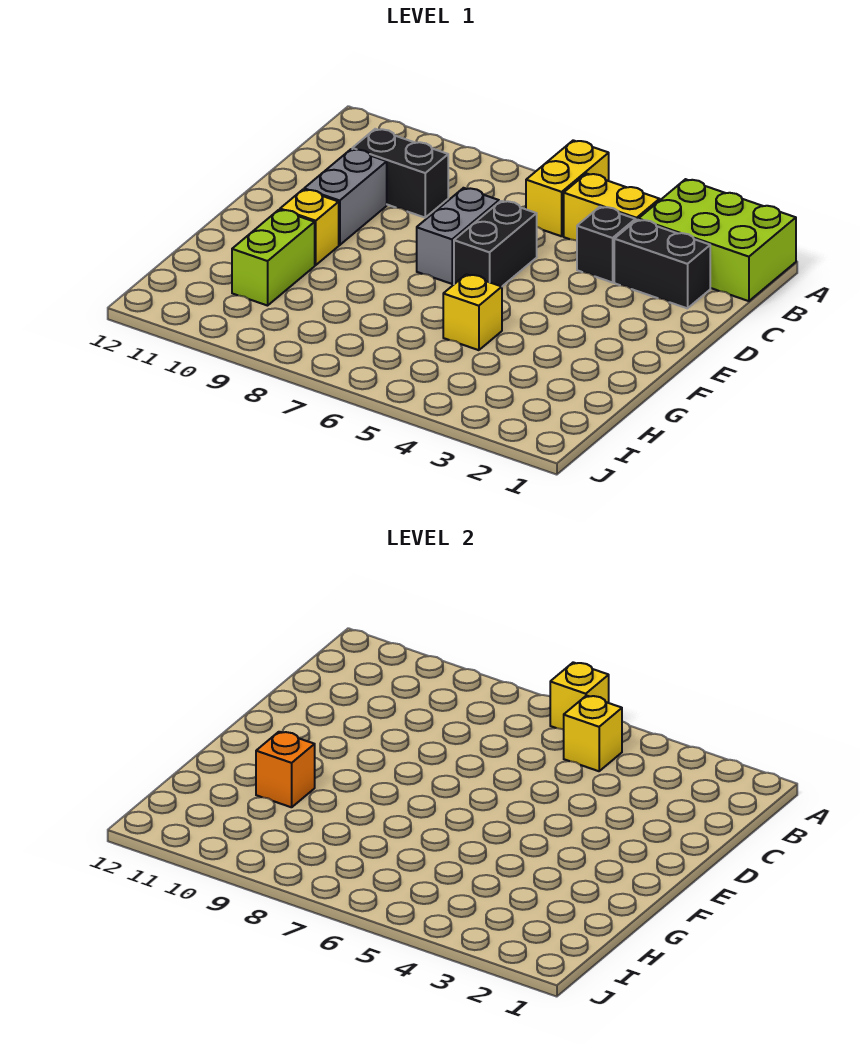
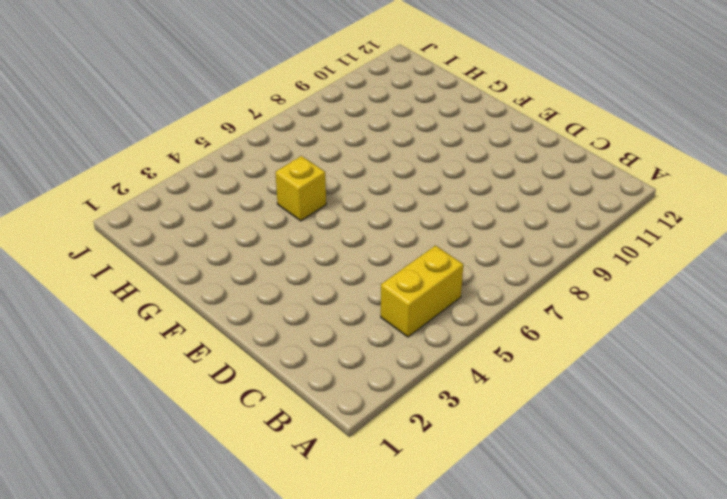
none -> lime brick A1:B3 level 1
none -> yellow brick A6:B6 level 1
none -> black brick C2:C3 level 1

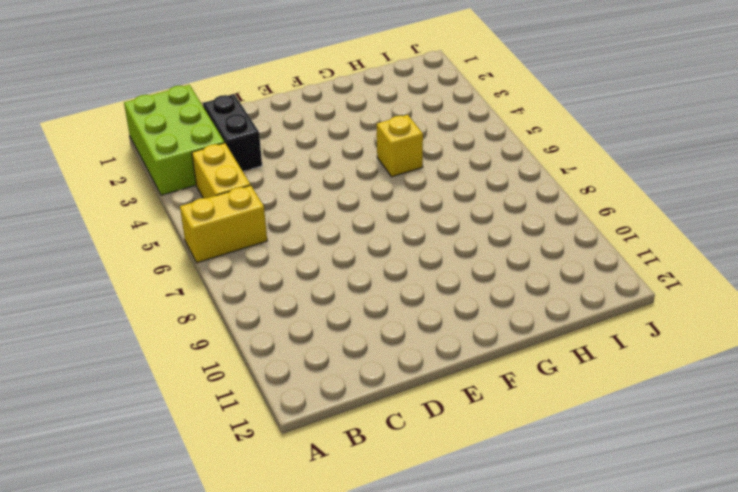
none -> black brick C4 level 1
none -> black brick C9:C10 level 1
none -> black brick D6:E6 level 1

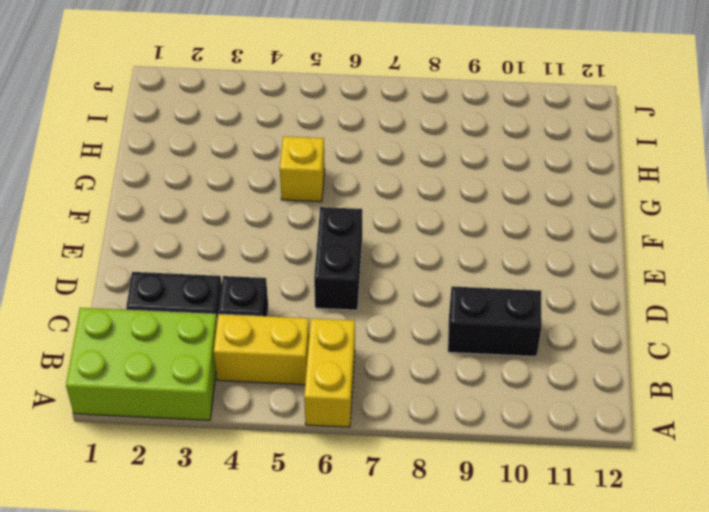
none -> grey brick D7:E7 level 1
none -> grey brick D10:E10 level 1
none -> yellow brick F10 level 1

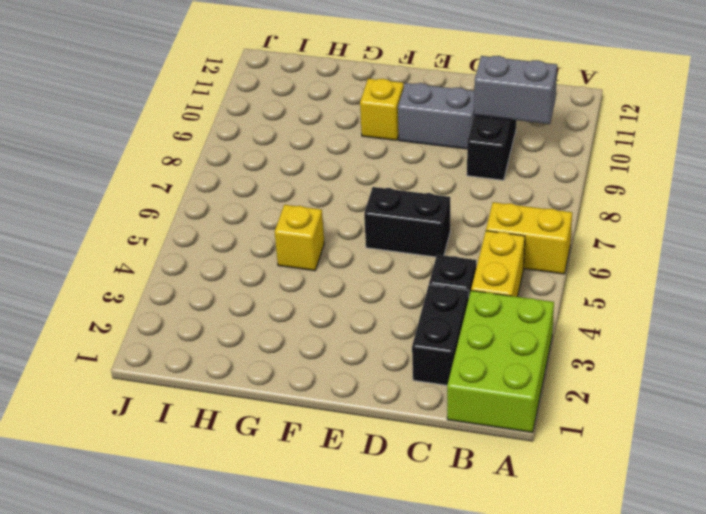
grey brick B10:C10 level 2 -> grey brick D7:E7 level 1
none -> lime brick G10:H10 level 1
none -> yellow brick A6 level 2
none -> yellow brick B5 level 2

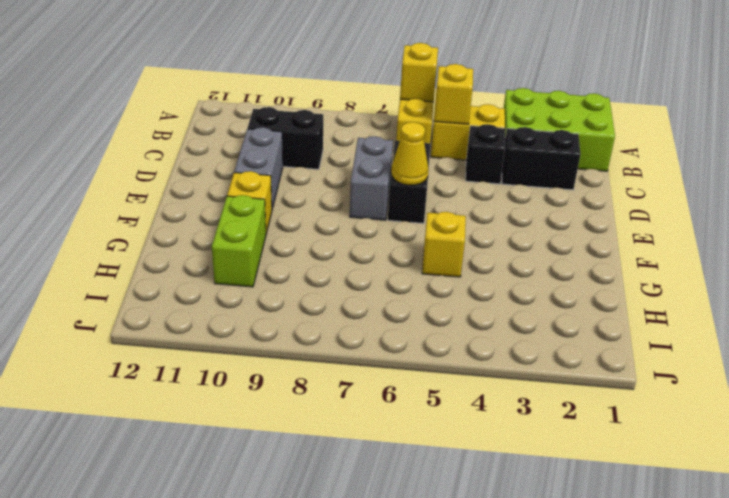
yellow cone E6 level 2 -> none
none -> orange brick G10 level 2

